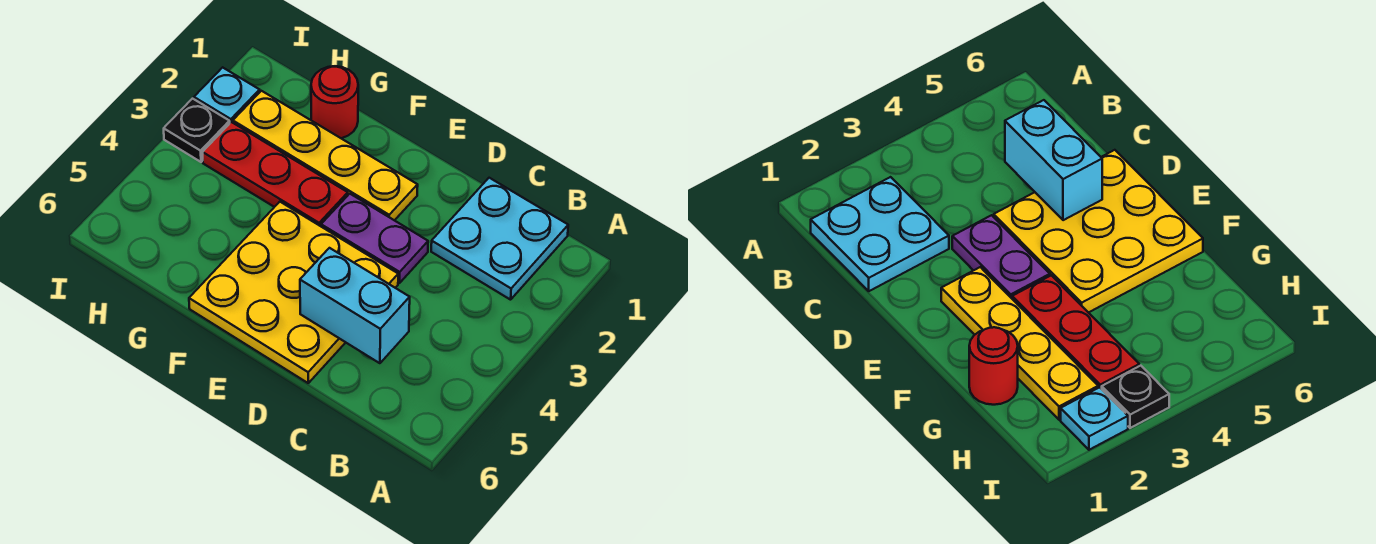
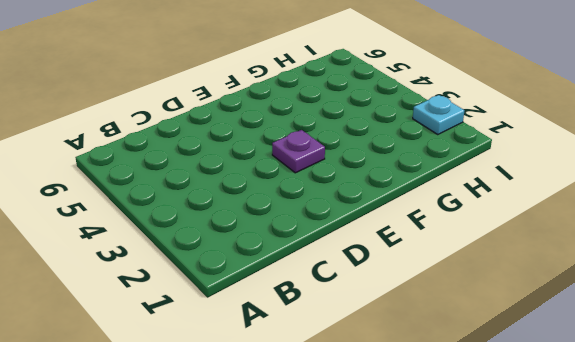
purple plate E3 level 1 -> purple plate D3:E3 level 1
none -> cyan plate B1:C2 level 1
none -> yellow plate D4:F6 level 1

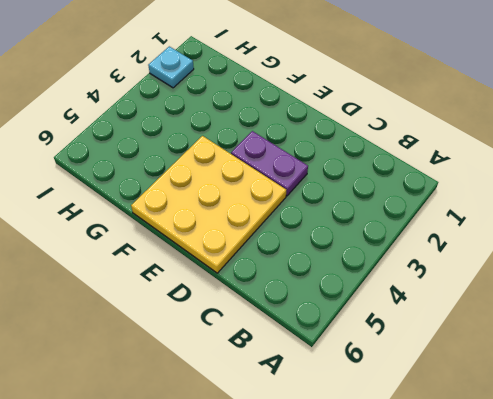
none -> cyan plate B1:C2 level 1
none -> yellow plate E2:H2 level 1

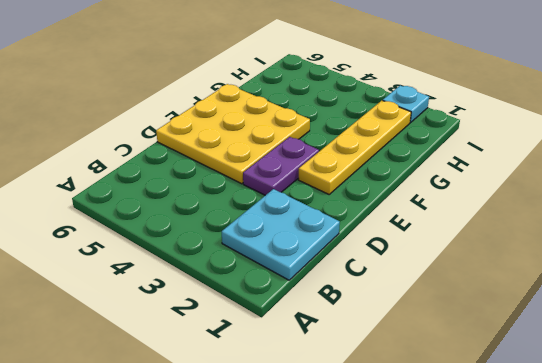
none -> red plate F3:H3 level 1
none -> red round brick G1 level 1

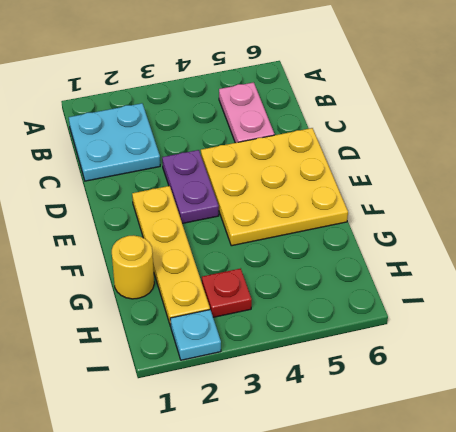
pink plate B5:C5 level 1 -> none
yellow round brick G1 level 1 -> red round brick G1 level 1
red plate H3 level 1 -> red plate F3:H3 level 1
none -> black plate I3 level 1
none -> cyan brick C5:D5 level 2

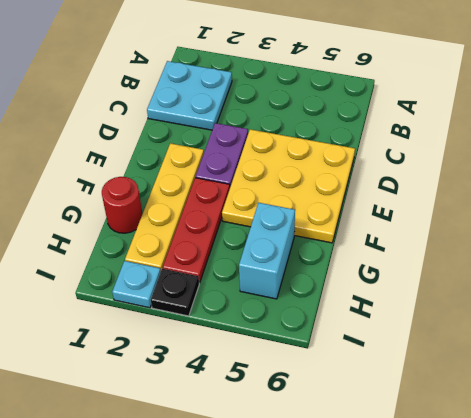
cyan brick G5:H5 level 1 -> cyan brick C5:D5 level 2

